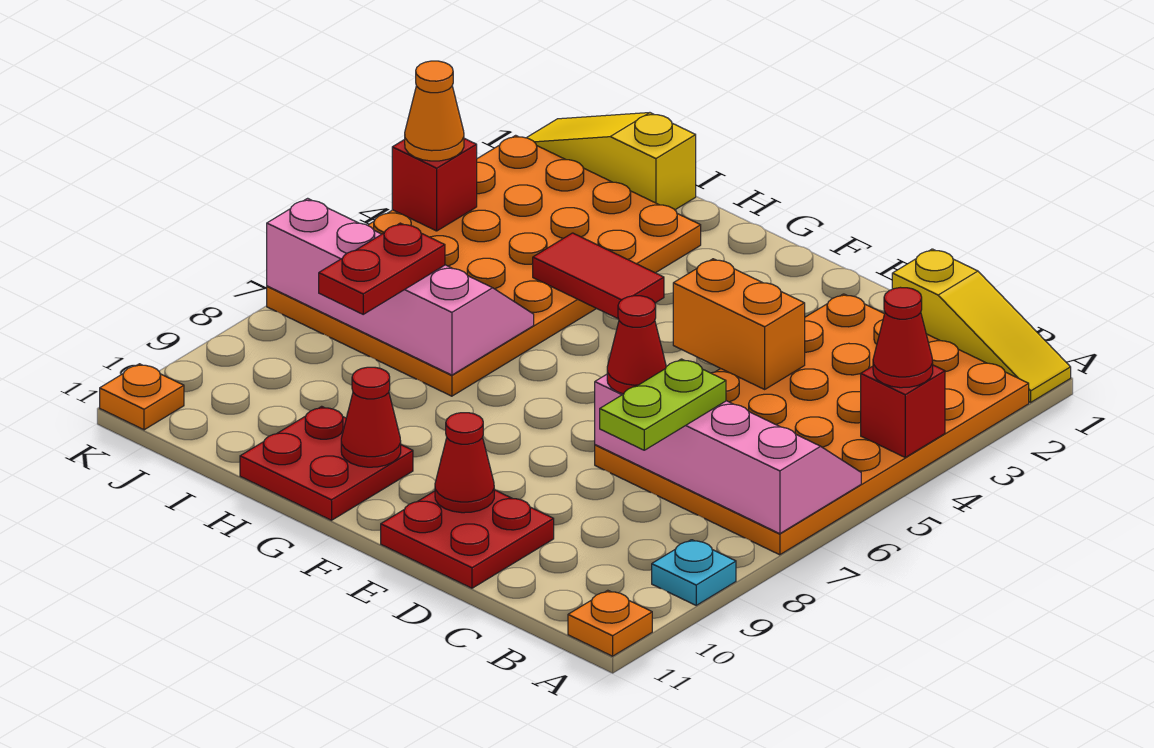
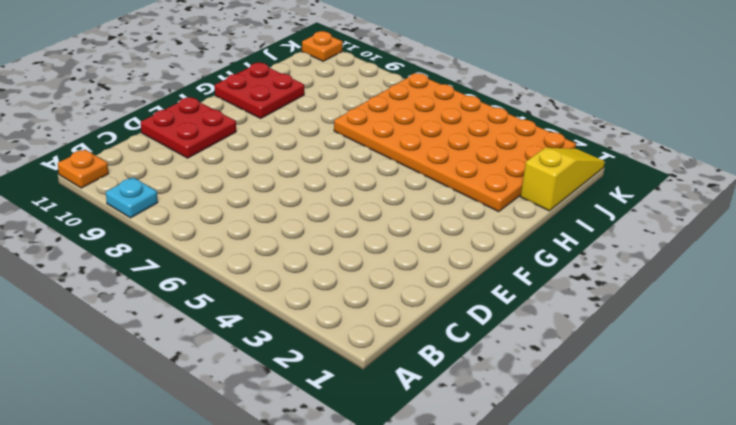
none -> yellow slope A1:C1 level 1 top C
none -> orange plate A2:D7 level 1
none -> red brick A4 level 2

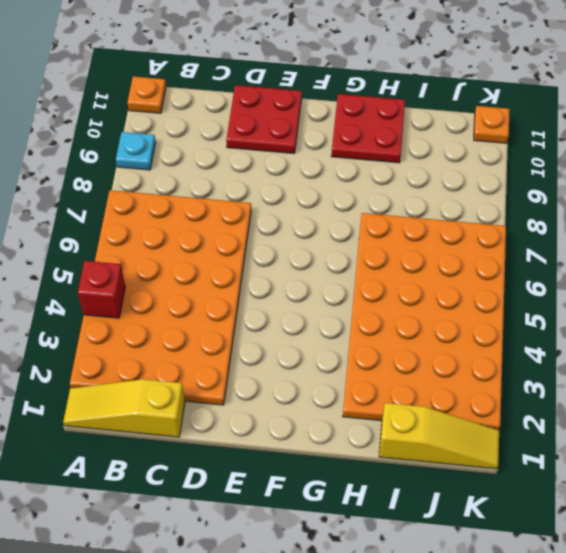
none -> pink slope A6:D7 level 2 top 7
none -> orange brick D4:E4 level 2
none -> red cone E10 level 2

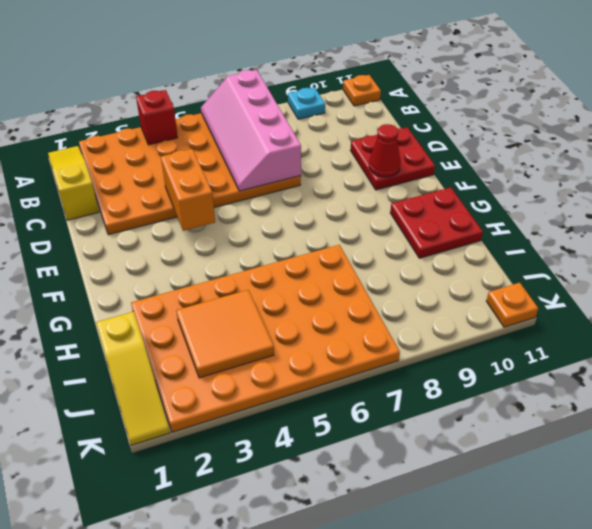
orange tile I3:J4 level 2 -> none
none -> red tile G4:H4 level 2
none -> red cone G10 level 2
none -> pink slope H6:K7 level 2 top 7

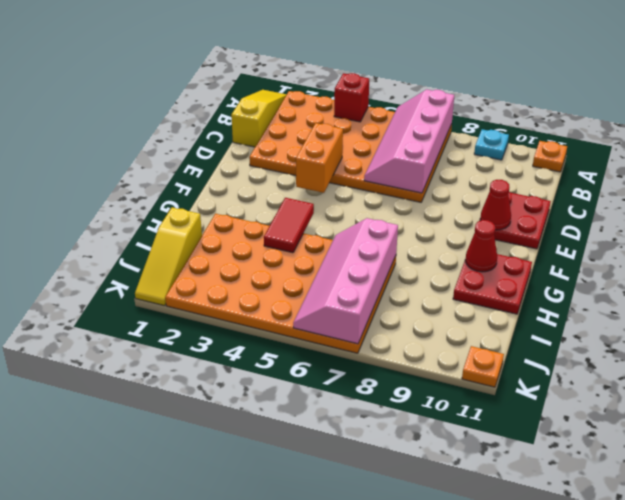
none -> red brick K4 level 2
none -> red cone A4 level 3
none -> lime plate C7:C8 level 3

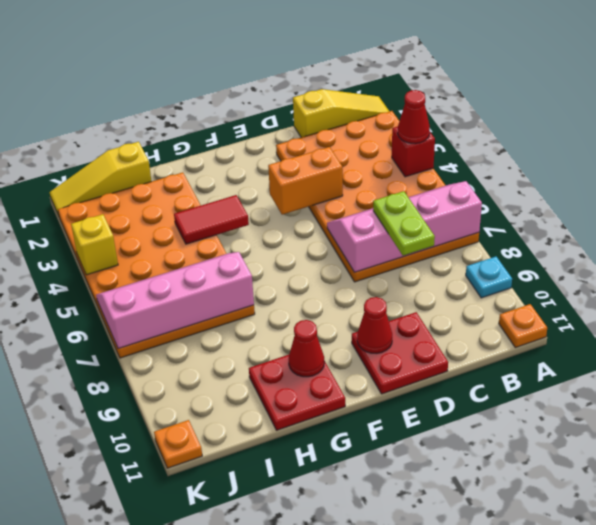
yellow brick K4 level 2 -> red brick K4 level 2
none -> red cone D7 level 3
none -> red plate I7:I8 level 3
none -> orange cone K4 level 3

